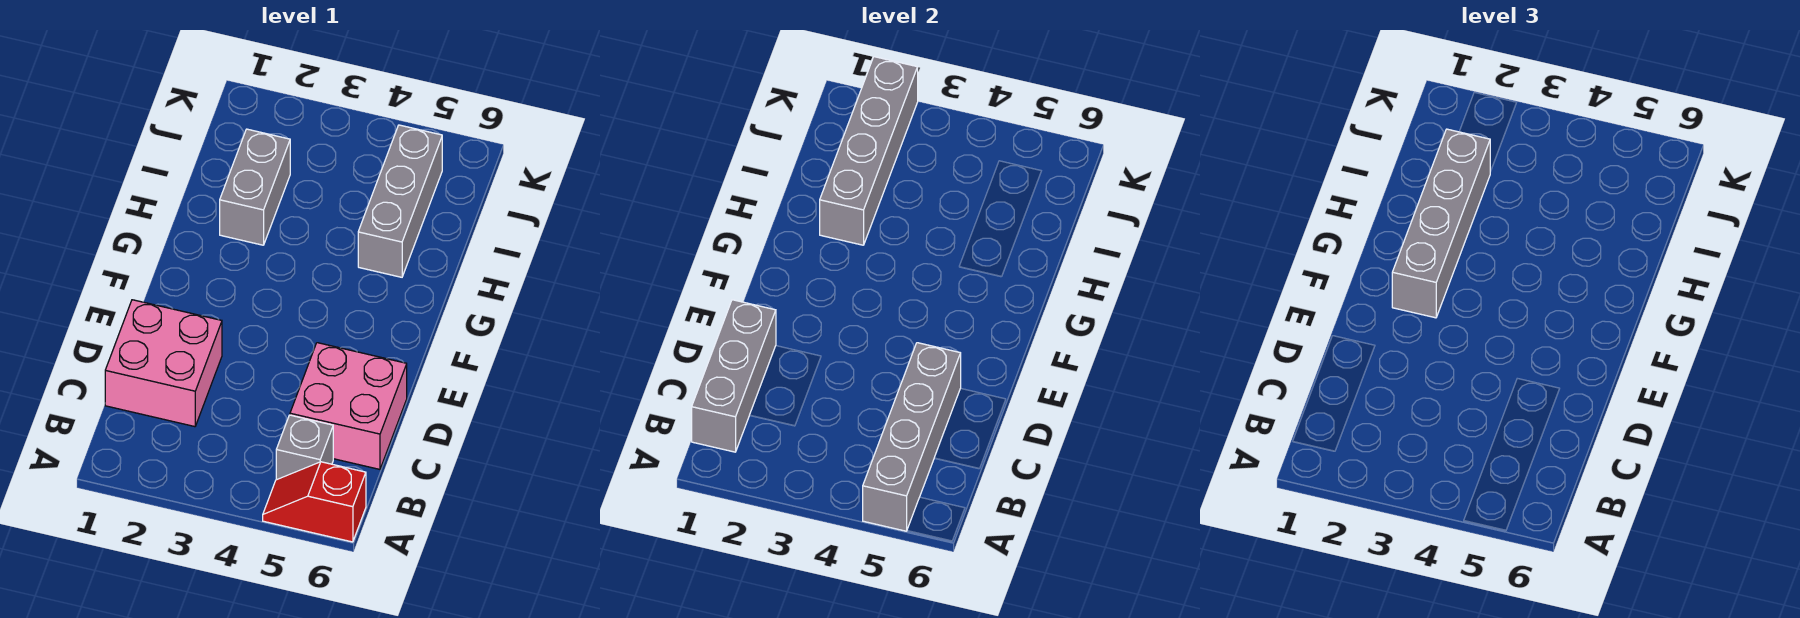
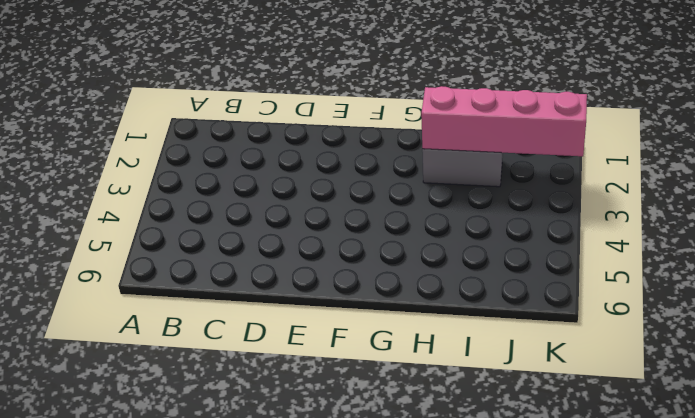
pink brick H2:K2 level 2 -> grey brick H2:K2 level 2
none -> red slope A5:A6 level 1 top 6
none -> grey brick B5 level 1

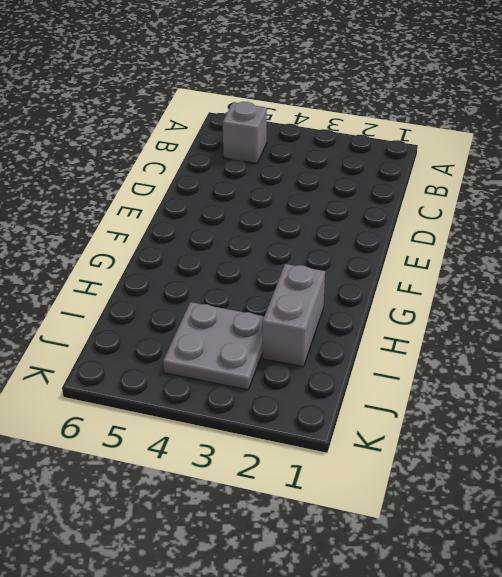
grey plate I3:J4 level 1 -> none
none -> red slope A5:A6 level 1 top 6
none -> pink brick C1:D2 level 1

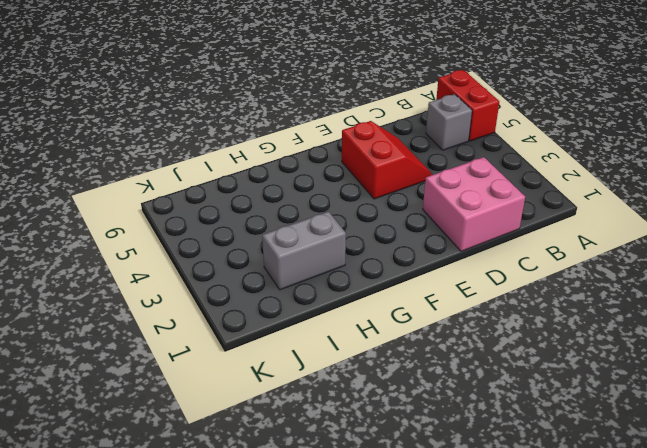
red brick A5:A6 level 1 -> red slope A5:A6 level 1 top 6
red slope D4:E5 level 1 top E -> pink brick C5:D6 level 1
none -> grey brick H5:J5 level 1
none -> grey brick A5:D5 level 2

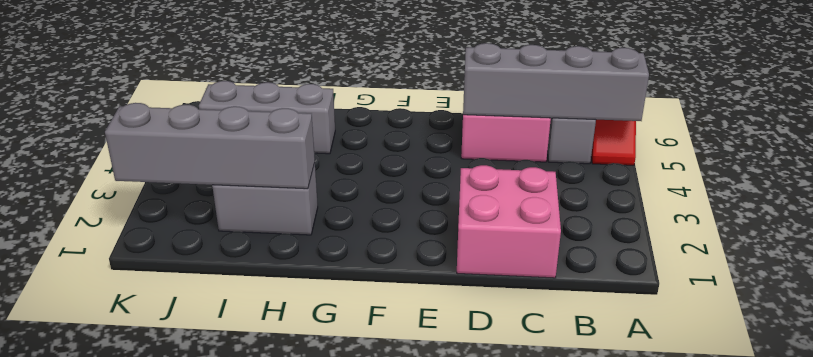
none -> grey brick B1:D1 level 2
none -> grey brick F2:I2 level 3

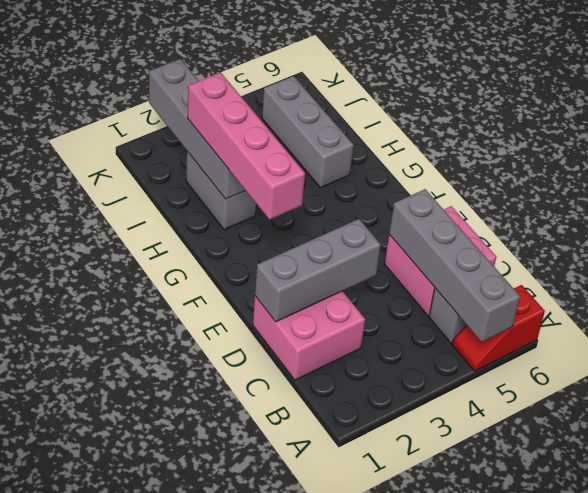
grey brick D1:D3 level 2 -> grey brick B1:D1 level 2
pink brick F2:I2 level 3 -> grey brick F2:I2 level 3

